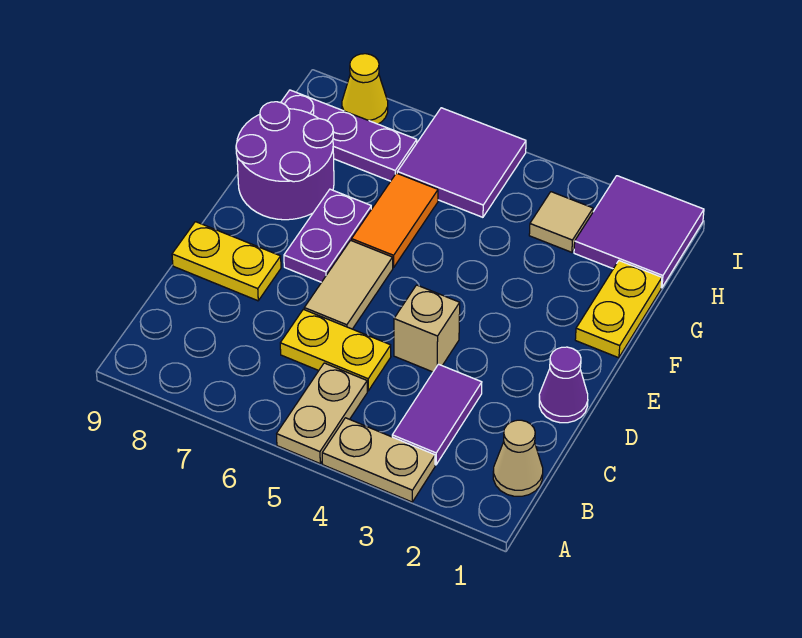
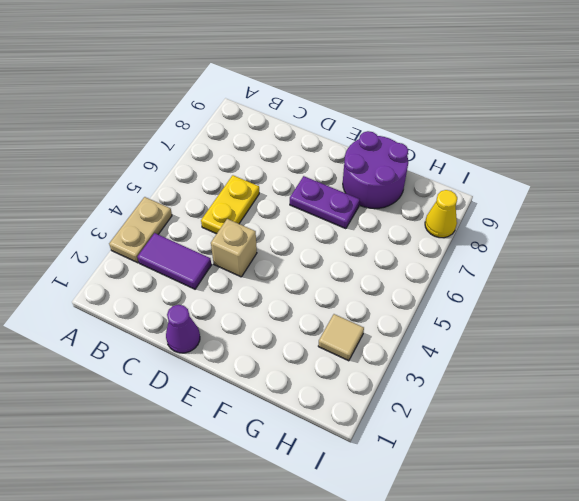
none -> tan plate A5:B5 level 1
none -> tan cone B1 level 1
none -> tan tile D6:E6 level 1

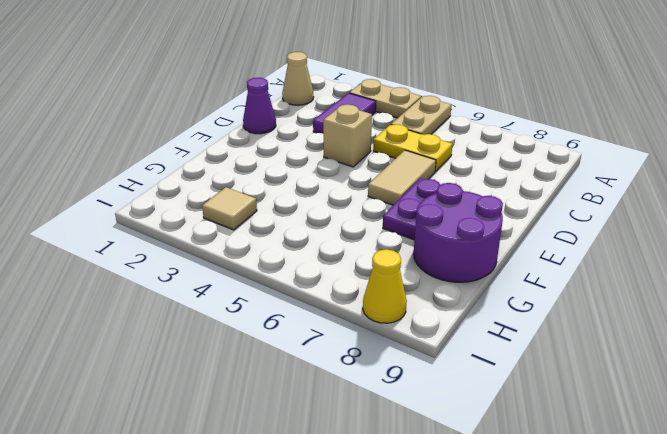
none -> yellow plate D8:D9 level 1
none -> yellow plate F1:G1 level 1
none -> orange tile F6:G6 level 1

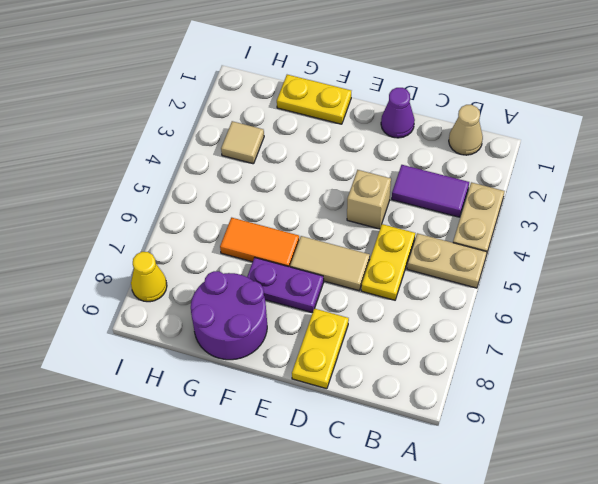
none -> purple tile H1:I2 level 1
none -> purple tile H5:I6 level 1
none -> purple plate H7:H9 level 1

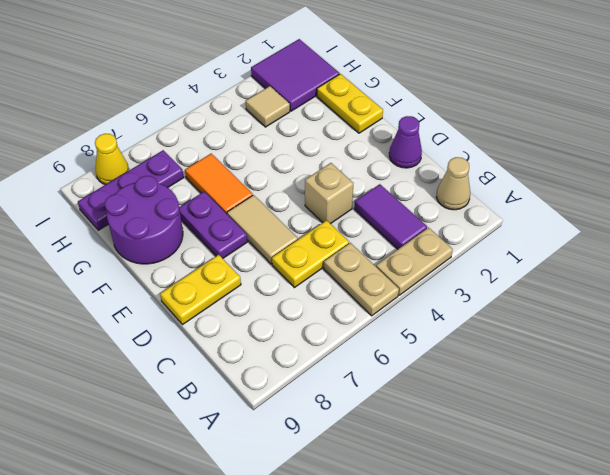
none -> purple tile H5:I6 level 1

